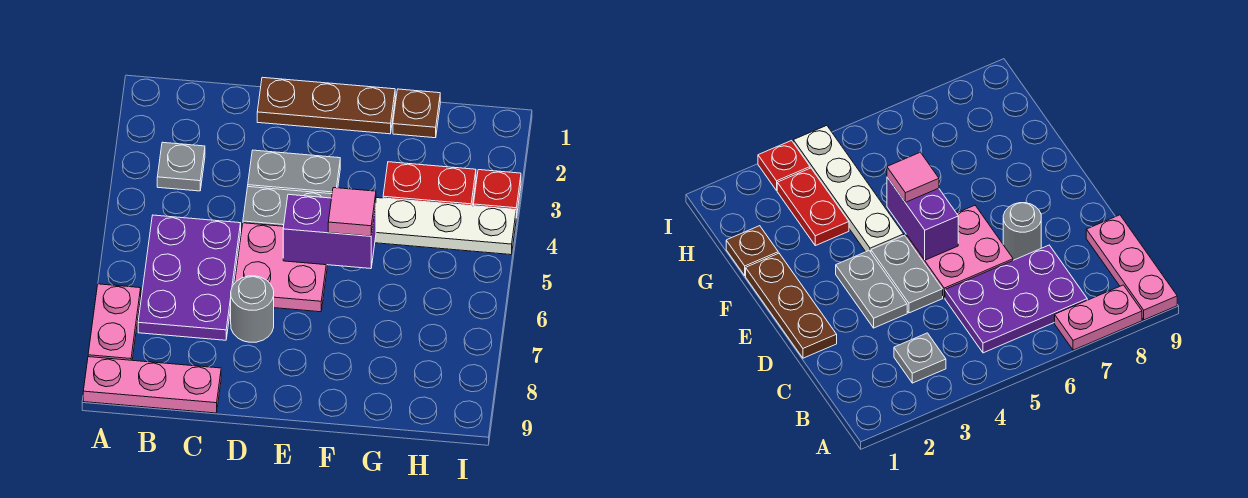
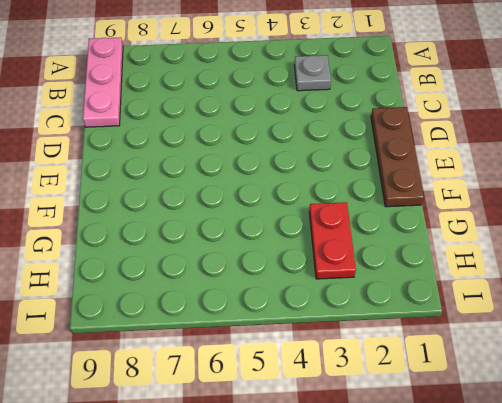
none -> pink plate A7:A8 level 1
none -> purple plate B5:C7 level 1
none -> grey plate D3:E3 level 1

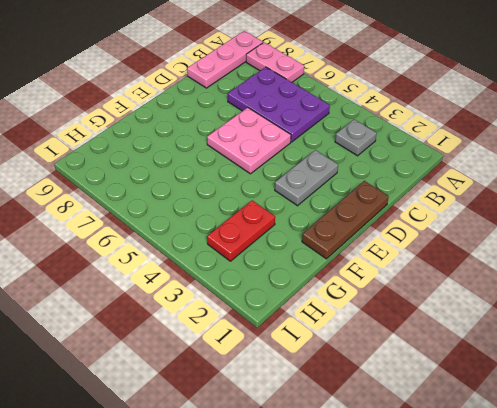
none -> grey plate D4:E4 level 1
none -> grey round brick D7 level 1
none -> white plate F4:I4 level 1

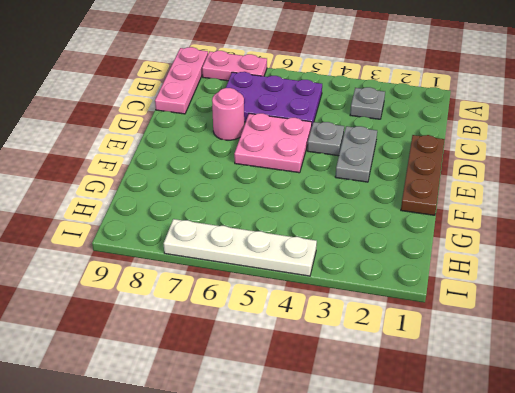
grey plate D4 level 1 -> grey plate D4:E4 level 1
pink round brick D7 level 1 -> grey round brick D7 level 1
white plate I4:I7 level 1 -> white plate F4:I4 level 1
none -> brown plate G1 level 1
none -> red plate G3:H3 level 1
none -> red plate I3 level 1

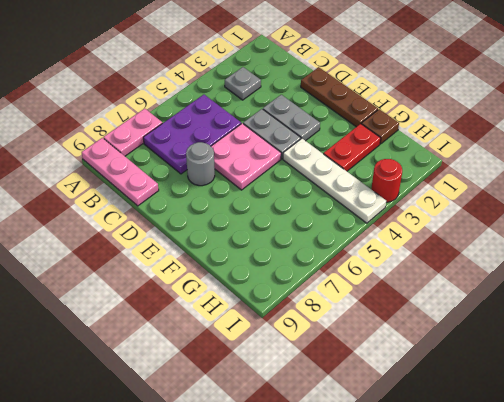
red plate G2:G3 level 1 -> red plate G3:H3 level 1
red round brick I3 level 1 -> red plate I3 level 1
none -> purple brick E5:F5 level 2
none -> pink tile F5 level 3

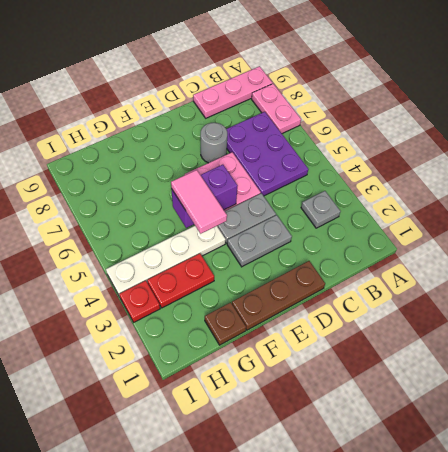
pink tile F4:F5 level 3 -> pink tile F5 level 3

